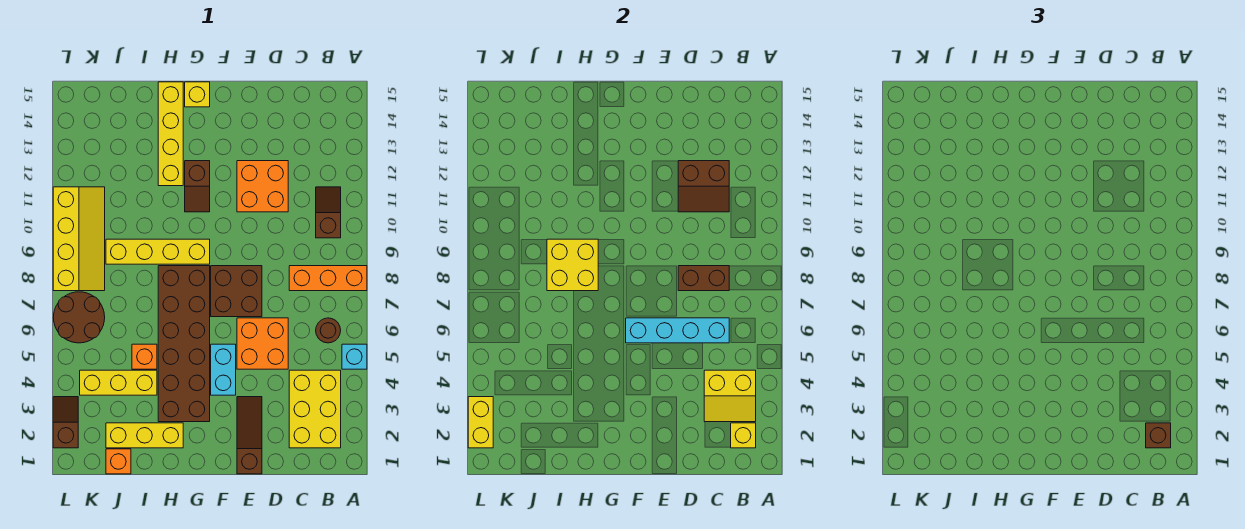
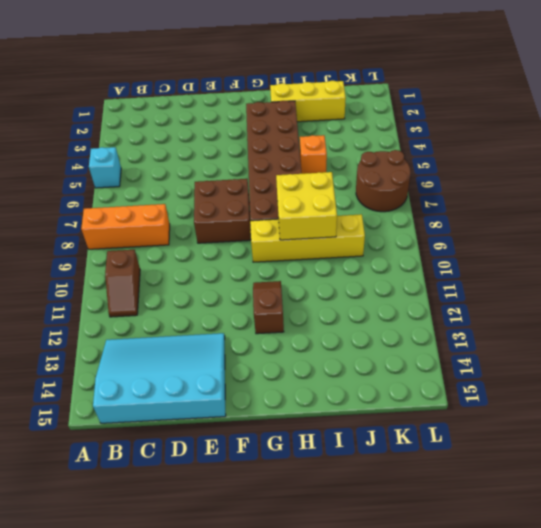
cyan slope B13:E15 level 1 top 15 -> none
none -> yellow brick B2:C4 level 1
none -> brown round brick B6 level 1
none -> orange brick D5:E6 level 1
none -> orange brick D11:E12 level 1

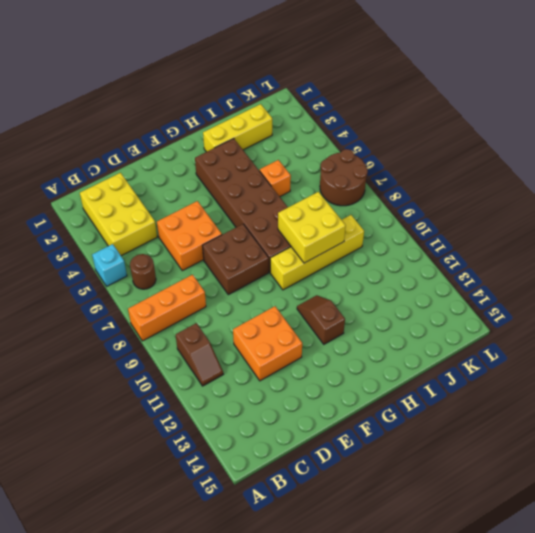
none -> brown slope E1:E3 level 1 top 1
none -> cyan brick F4:F5 level 1
none -> yellow brick G15 level 1
none -> yellow brick H12:H15 level 1

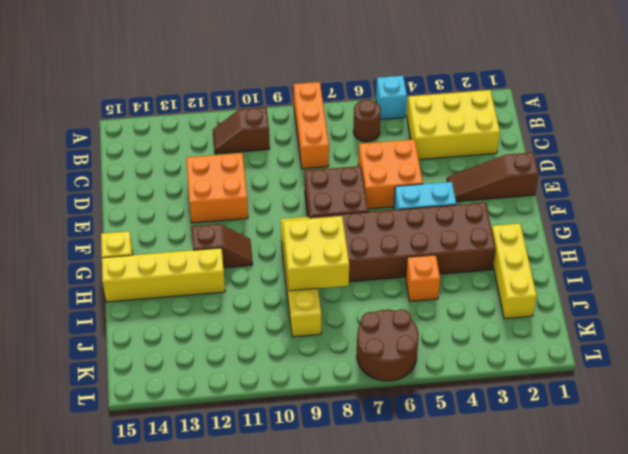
none -> yellow brick I4:K4 level 1
none -> orange brick J1 level 1
none -> yellow slope K8:L11 level 1 top L
none -> brown slope L2:L3 level 1 top 2

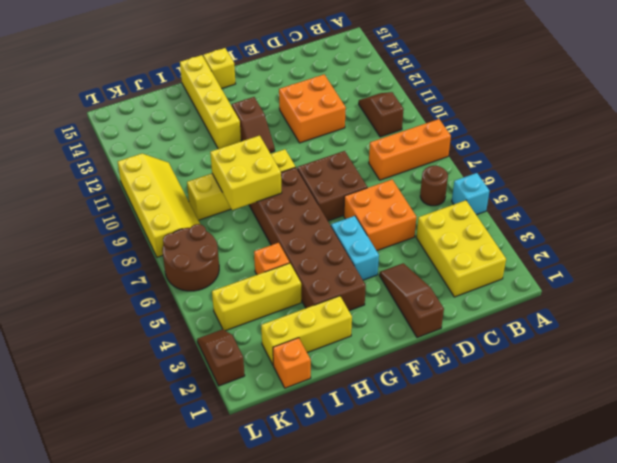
none -> yellow brick B2 level 2
none -> yellow slope B3:C4 level 2 top 4
none -> cyan brick C6:F6 level 2
none -> brown brick C8:D8 level 2

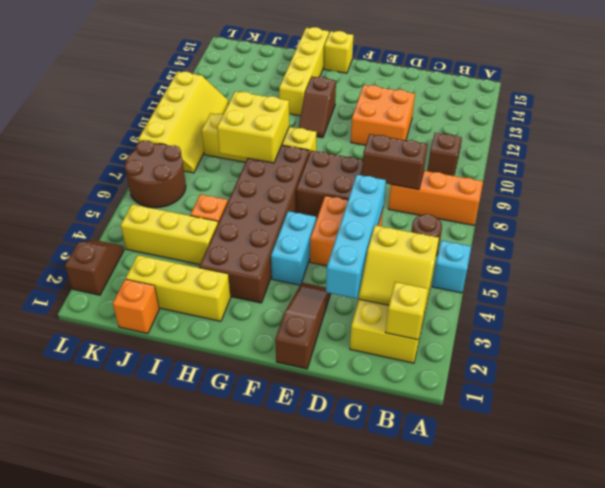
cyan brick D3:D6 level 2 -> cyan brick C6:F6 level 2
none -> brown slope C11:D12 level 2 top 12
none -> yellow brick L2:L3 level 2
none -> brown brick B2 level 3

